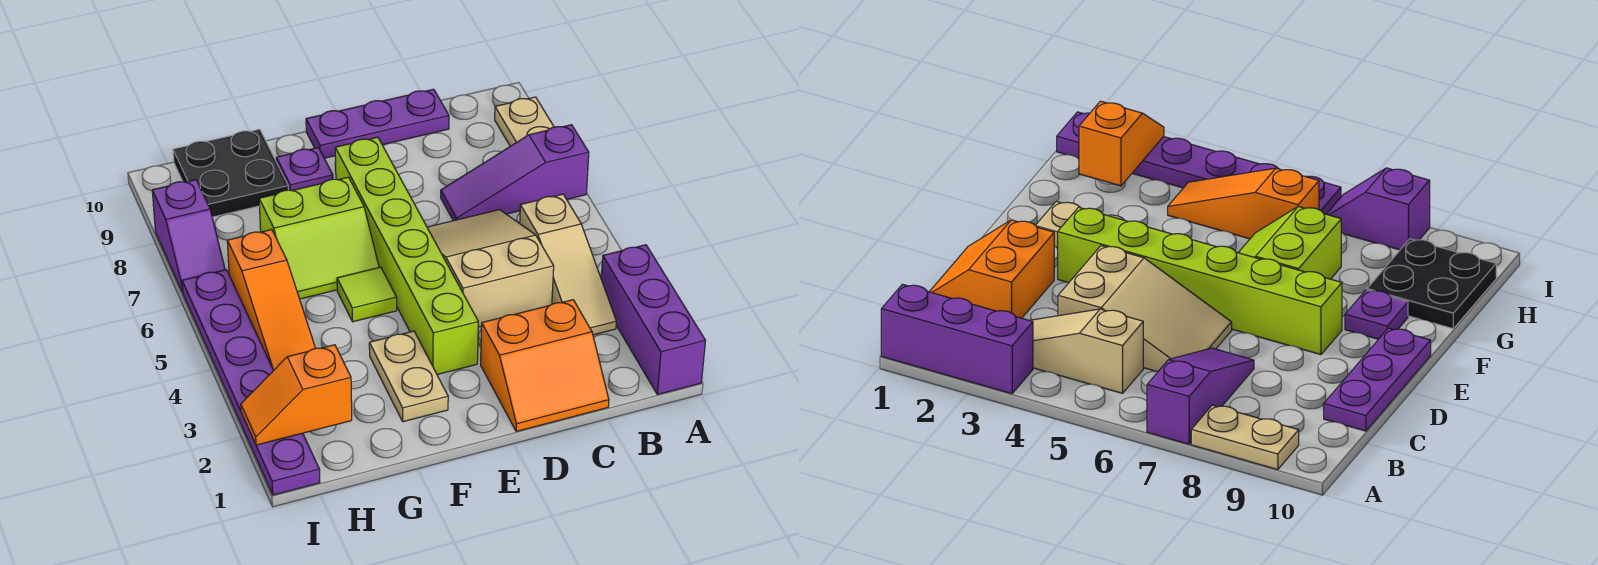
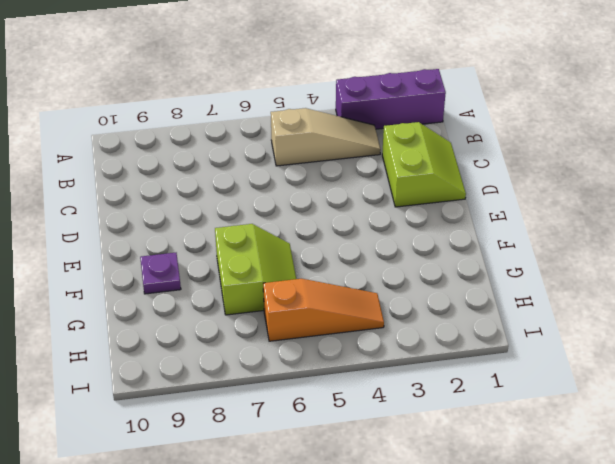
lime slope C1:D2 level 1 top 2 -> orange slope C1:D2 level 1 top 2
none -> purple slope A7:C7 level 1 top A
none -> tan plate A8:A9 level 1
none -> tan slope C4:D6 level 1 top 4

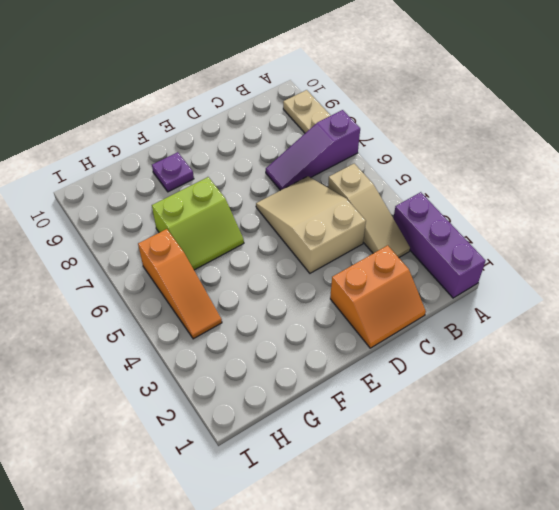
none -> purple plate C10:E10 level 1
none -> lime brick E3:E8 level 1
none -> tan plate F2:F3 level 1

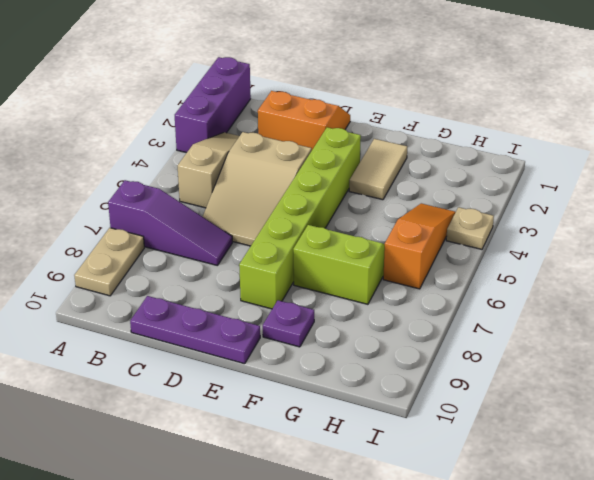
tan tile F2:F3 level 1 -> tan plate F2:F3 level 1
tan plate I4 level 1 -> purple plate I1:I6 level 1
none -> lime tile F5 level 1
none -> black plate G9:H10 level 1
none -> purple slope I7:I8 level 1 top 8

